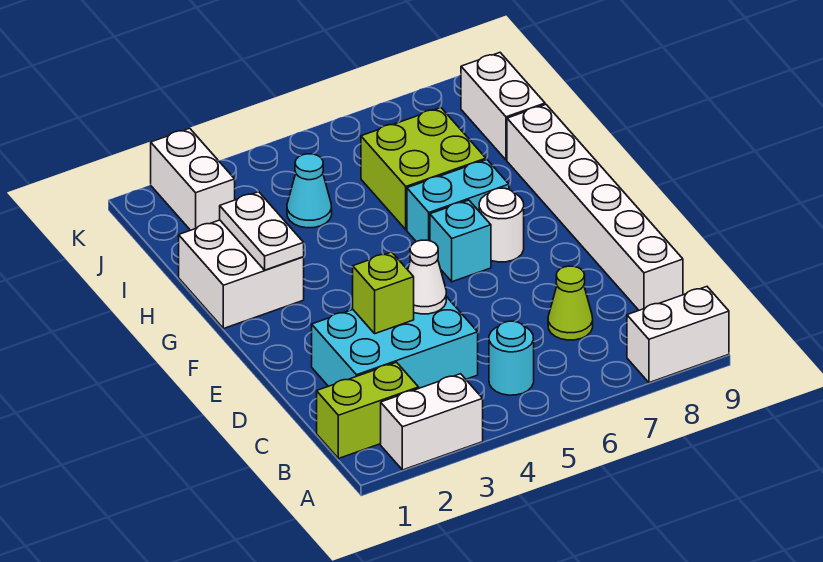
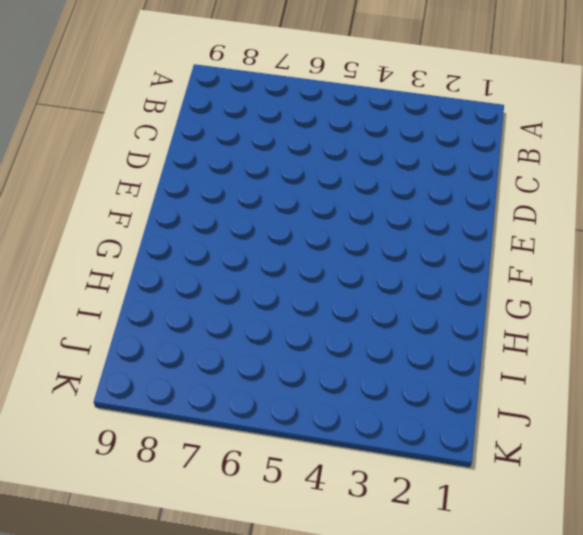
none -> white brick A2:A3 level 1
none -> white brick A8:A9 level 1
none -> lime brick B1:B2 level 1

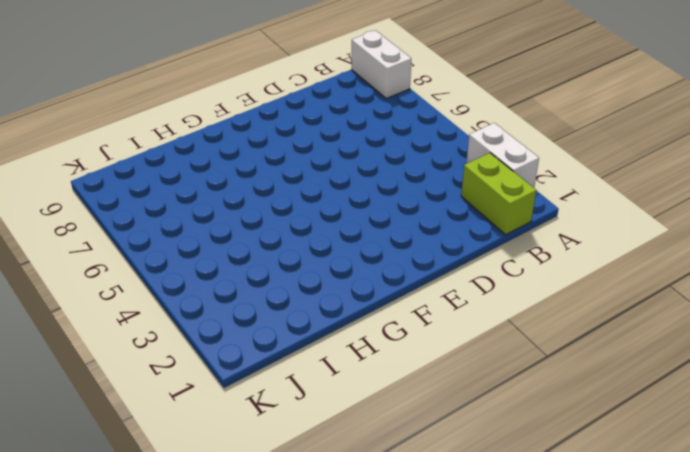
none -> cyan round brick B5 level 1
none -> cyan brick C2:D4 level 1
none -> lime cone C7 level 1

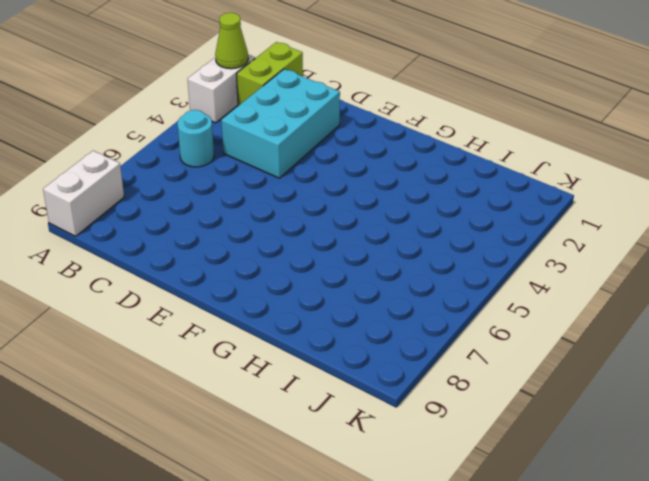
lime cone A2 level 2 -> lime cone C7 level 1
none -> white brick C9:H9 level 1
none -> cyan brick F6 level 1
none -> white round brick F7 level 1

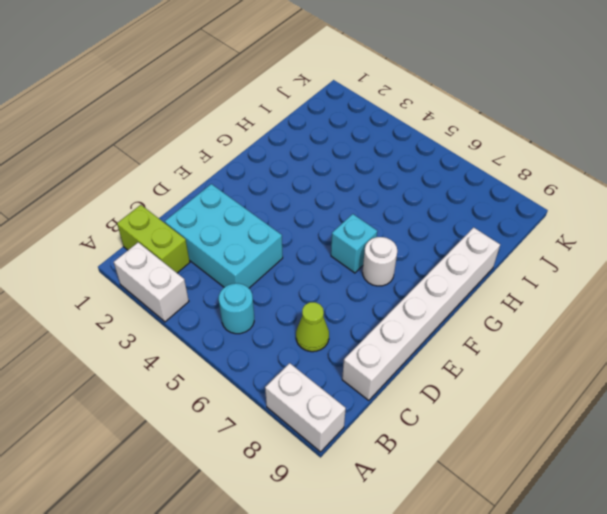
none -> white brick G1:H2 level 1
none -> cyan brick G6:G7 level 1
none -> lime brick H6:I7 level 1

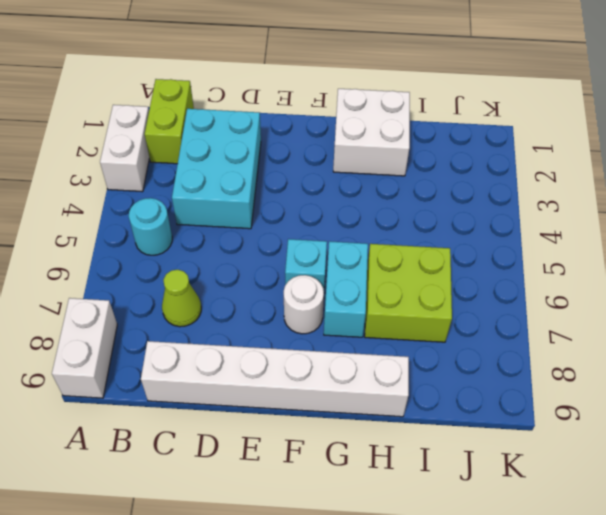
none -> cyan cone I4 level 1
none -> white brick I9:J9 level 1
none -> white brick J2:K2 level 1

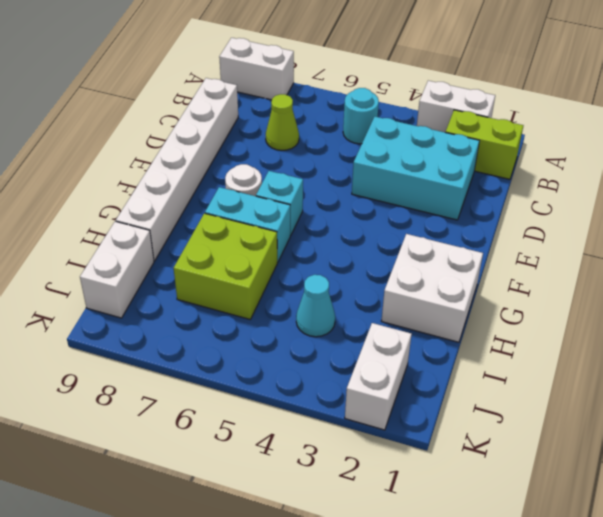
none -> lime brick D3 level 2
none -> white cone D4 level 2
none -> white plate G2:H2 level 2

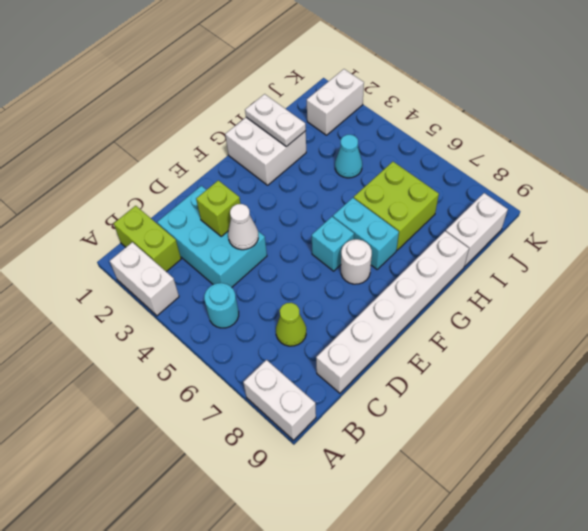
white plate H1:H2 level 2 -> white plate G2:H2 level 2

